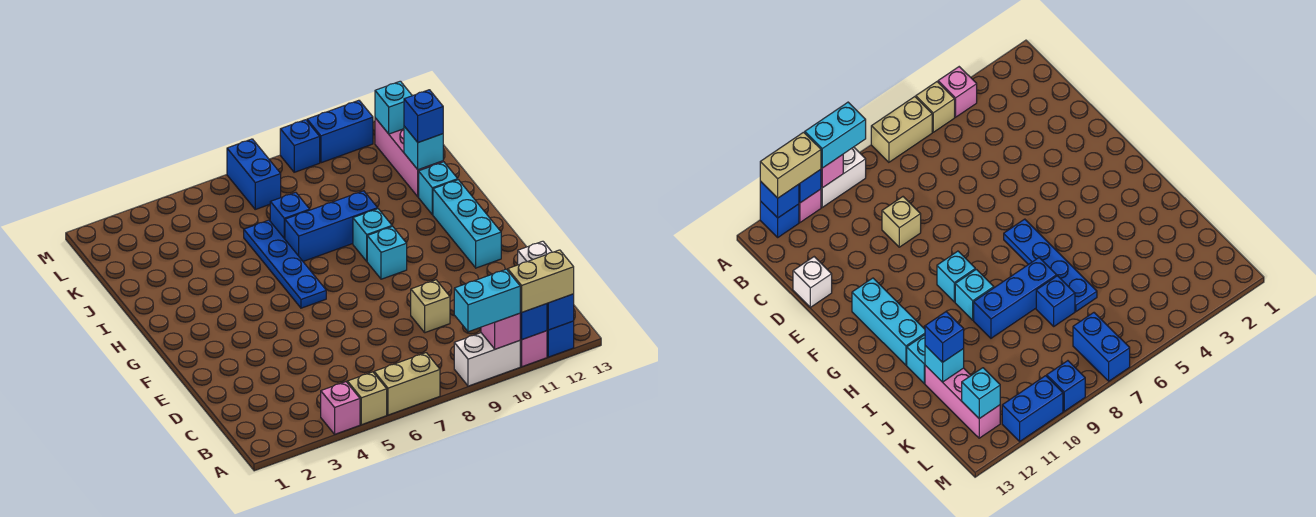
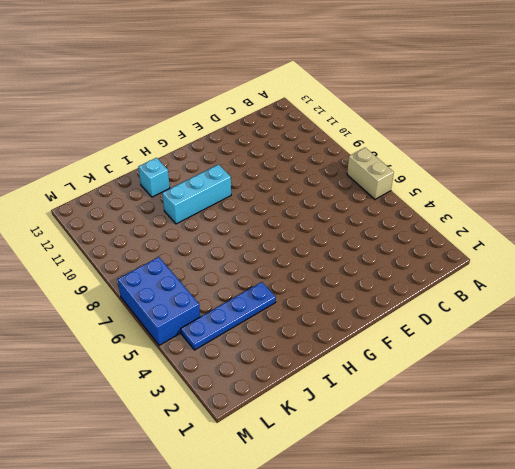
cyan brick G10:I10 level 1 -> cyan brick F12:H12 level 1
blue plate I4:L4 level 1 -> blue plate G6:J6 level 1
blue brick L5:M7 level 1 -> blue brick L7:M7 level 1
none -> pink brick A4 level 1
none -> tan brick A5 level 1
none -> white brick A9:A10 level 1

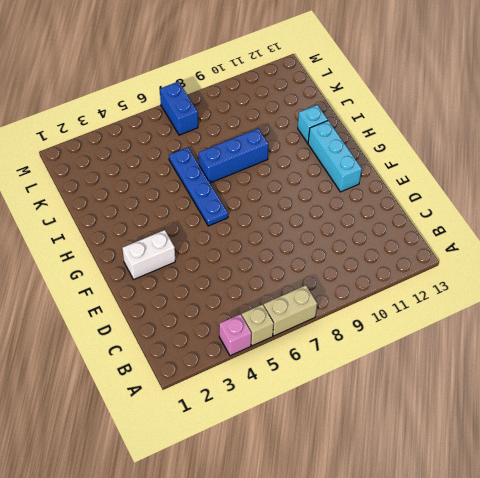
white brick F2:F3 level 1 -> white brick A9:A10 level 1
none -> pink brick A11 level 1
none -> blue brick A12 level 1
none -> tan brick D9 level 1

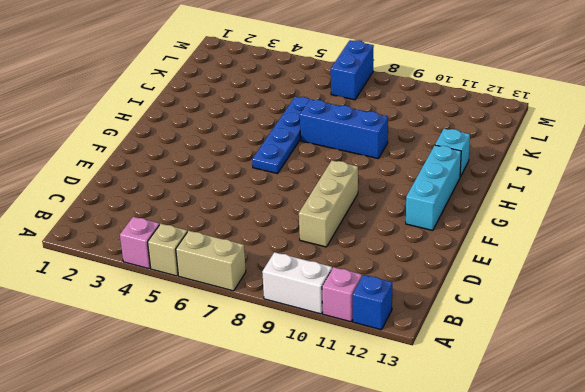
tan brick D9:F9 level 1 -> tan brick D9 level 1
none -> white brick D13 level 1
none -> cyan brick G9 level 1
none -> cyan brick H9 level 1

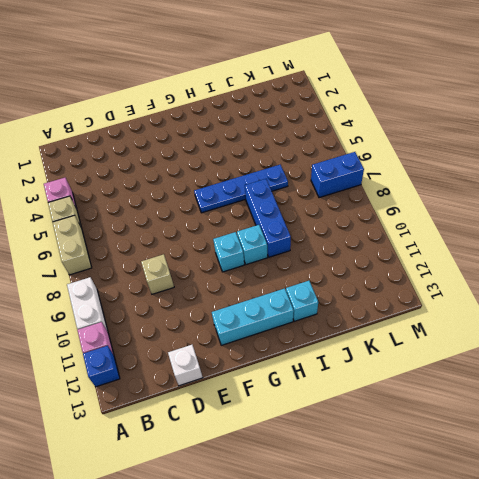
none -> blue brick J7 level 1
none -> pink brick J12:L12 level 1
none -> blue brick M9 level 1

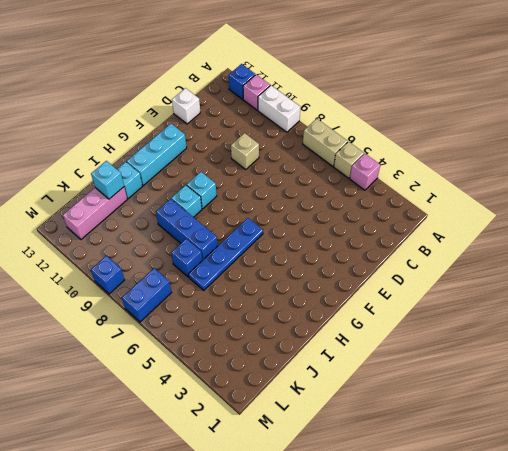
none -> blue brick M10:M11 level 1
none -> pink brick A10 level 2
none -> blue brick A11 level 2

